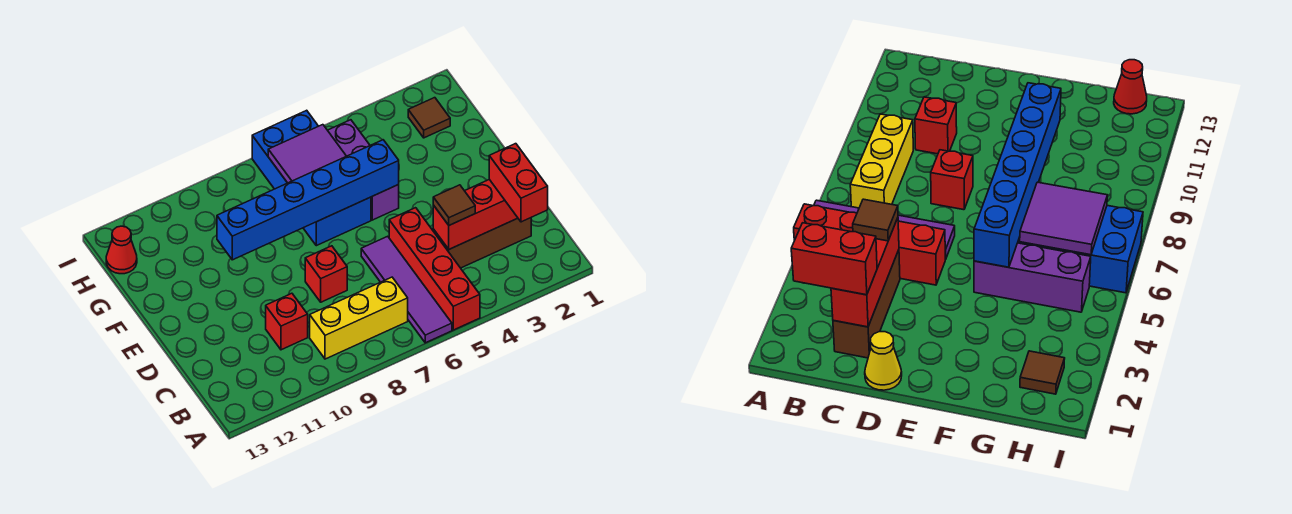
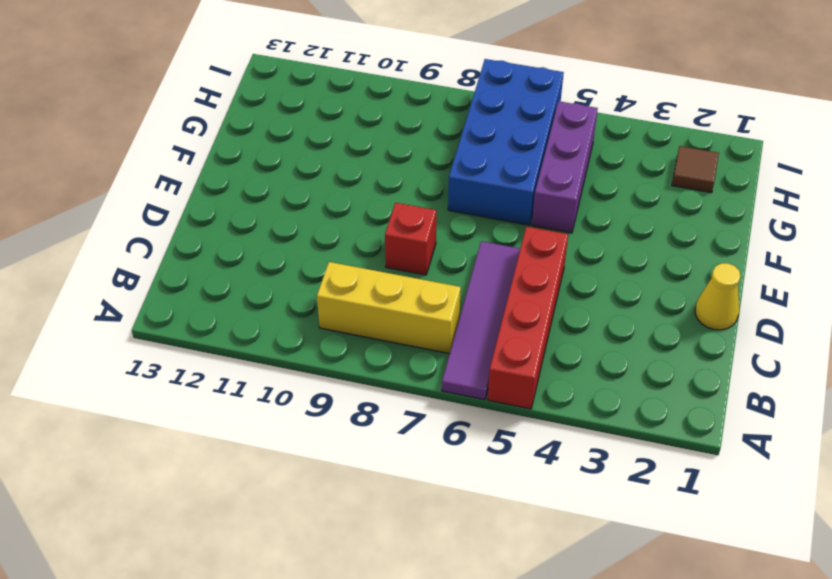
none -> brown brick C2:C4 level 1
none -> red brick C10 level 1
none -> red cone H13 level 1

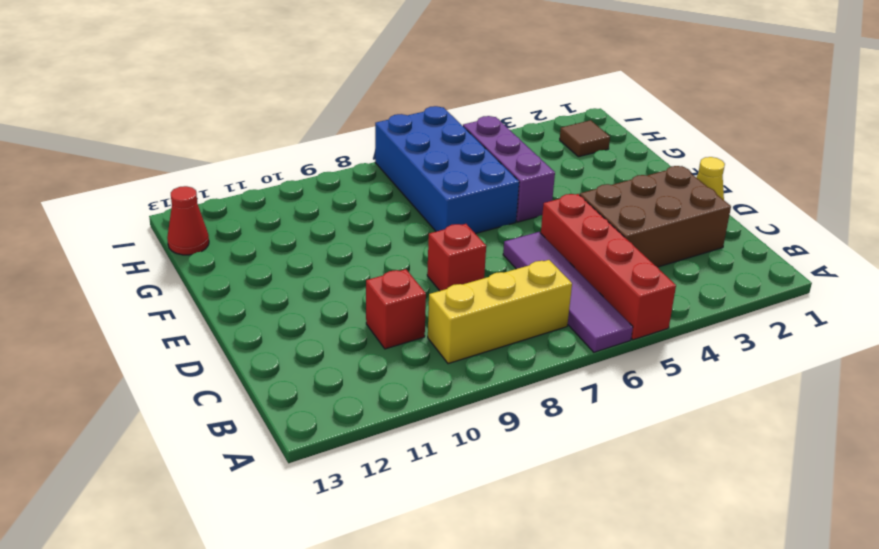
brown brick C2:D4 level 1 -> brown brick C2:C4 level 1
none -> red brick C2:C4 level 2
none -> blue brick F5:F10 level 2
none -> purple tile G6:H7 level 2

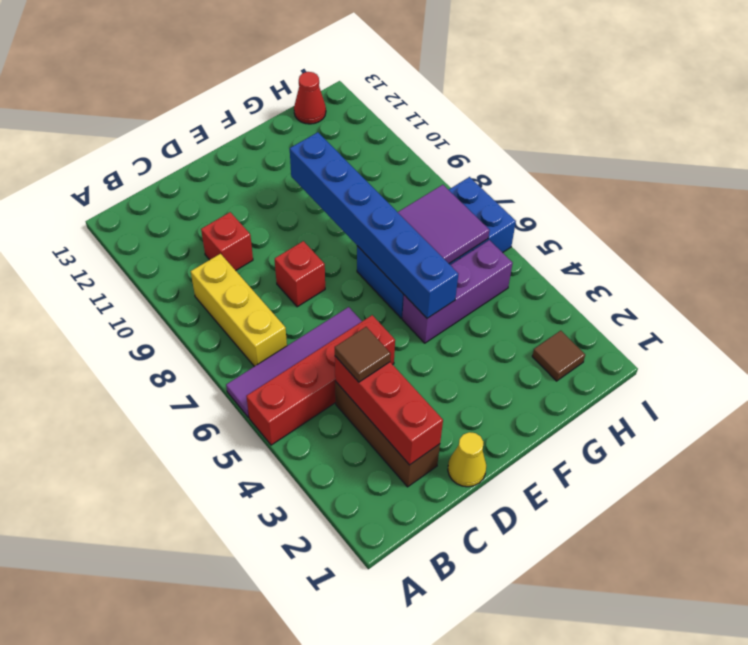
none -> red brick B2:C2 level 3

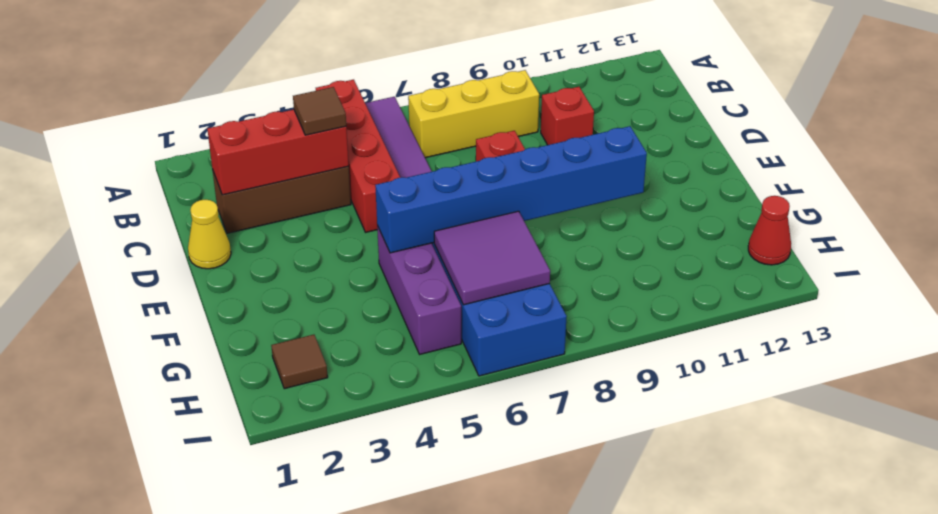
none -> red brick B2:C2 level 3

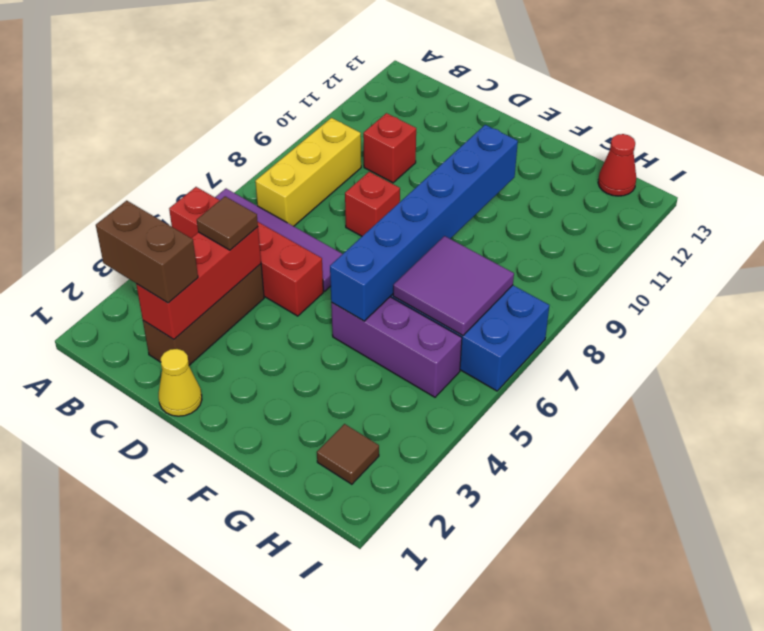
brown brick B2:C2 level 3 -> red brick B2:C2 level 3

